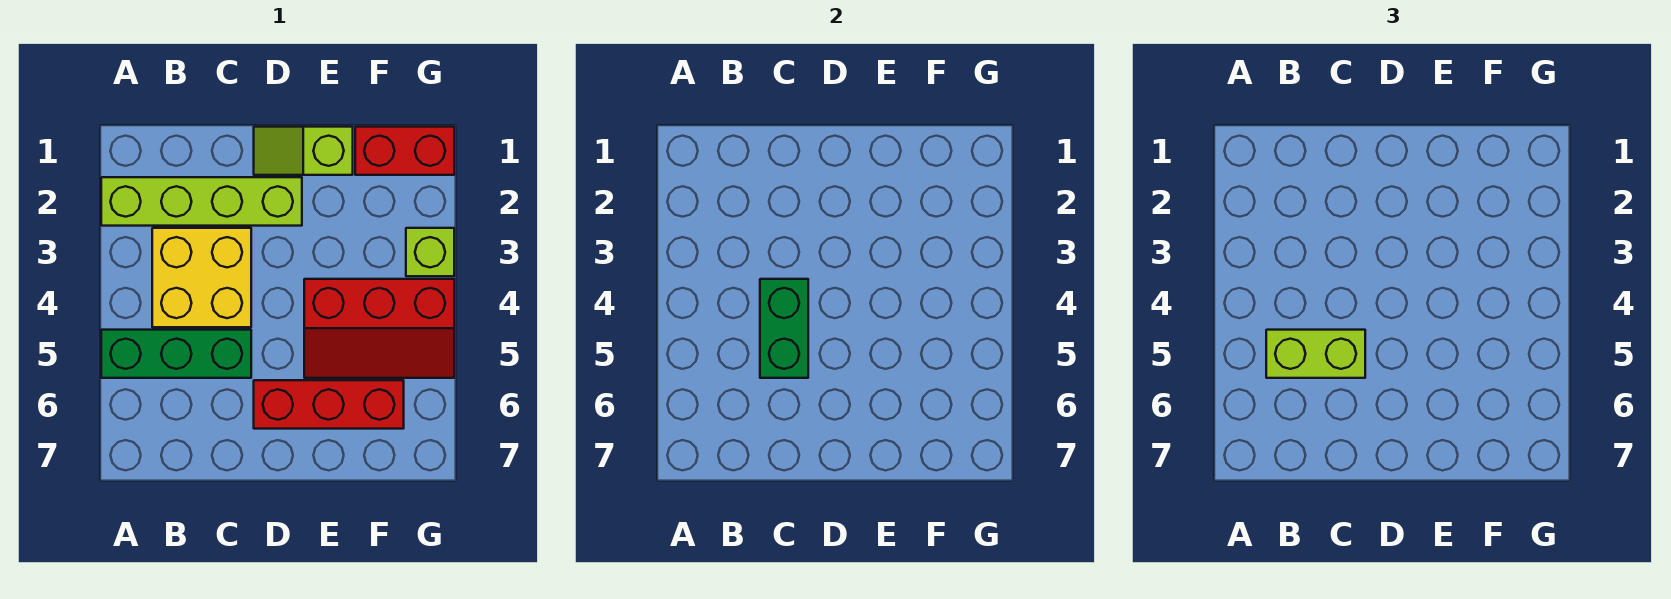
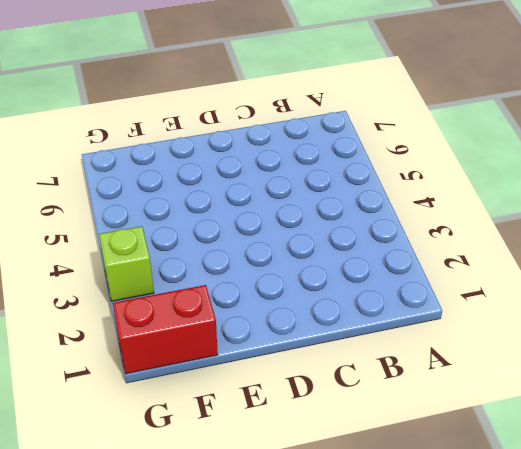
none -> lime brick A2:D2 level 1
none -> green brick A5:C5 level 1

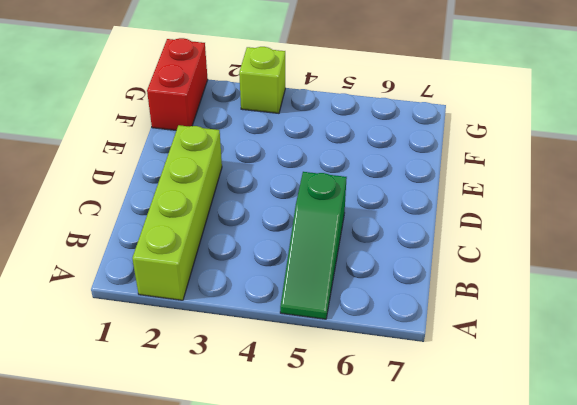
green slope A5:C5 level 1 top C -> green brick A5:C5 level 1
none -> yellow brick B3:C4 level 1
none -> lime slope D1:E1 level 1 top E

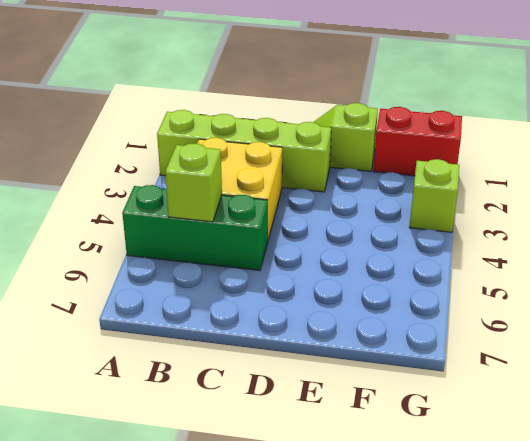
lime brick B5 level 2 -> none
none -> red brick D6:F6 level 1
none -> red slope E4:G5 level 1 top 4

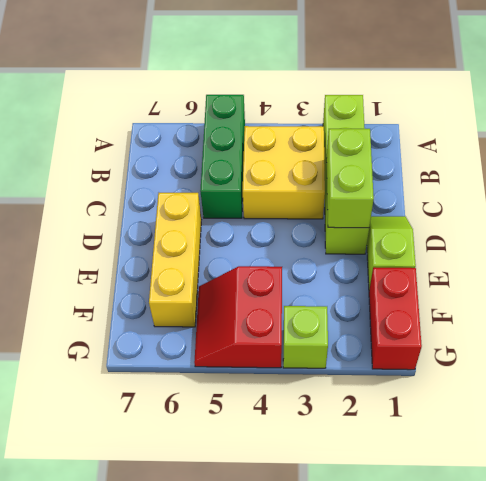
lime brick C2:D2 level 2 -> lime brick B5:C5 level 3
yellow brick D6:F6 level 1 -> red brick D6:F6 level 1
red slope F4:G5 level 1 top 4 -> red slope E4:G5 level 1 top 4
none -> green brick C4:C5 level 2

